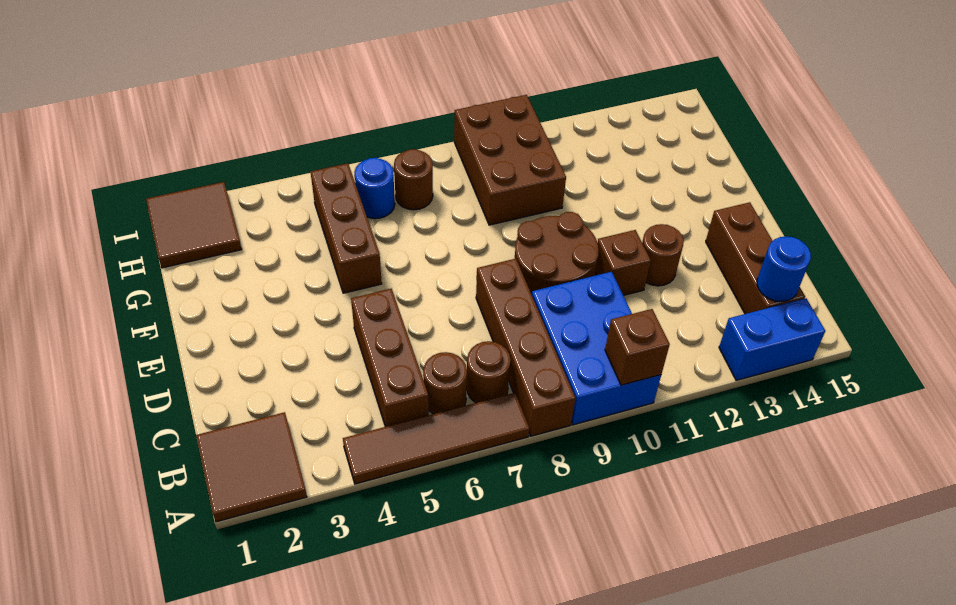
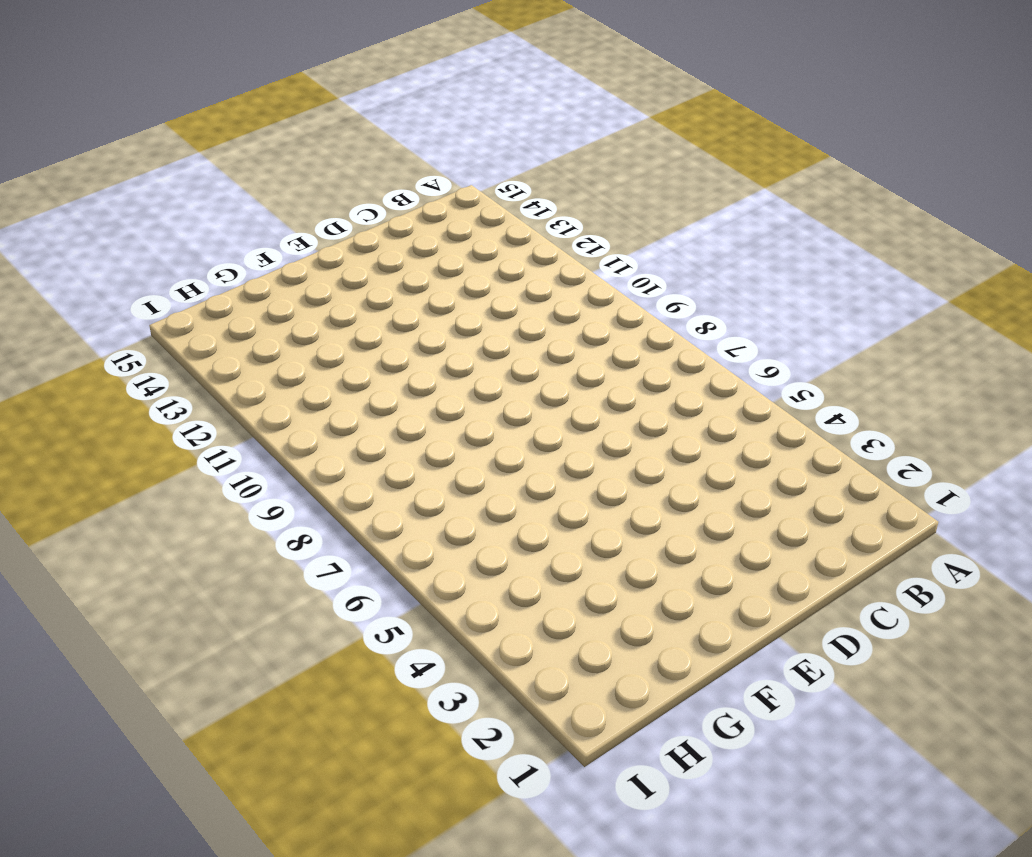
none -> brown tile A1:B2 level 1
none -> brown tile A4:A7 level 1
none -> brown brick A8:D8 level 1

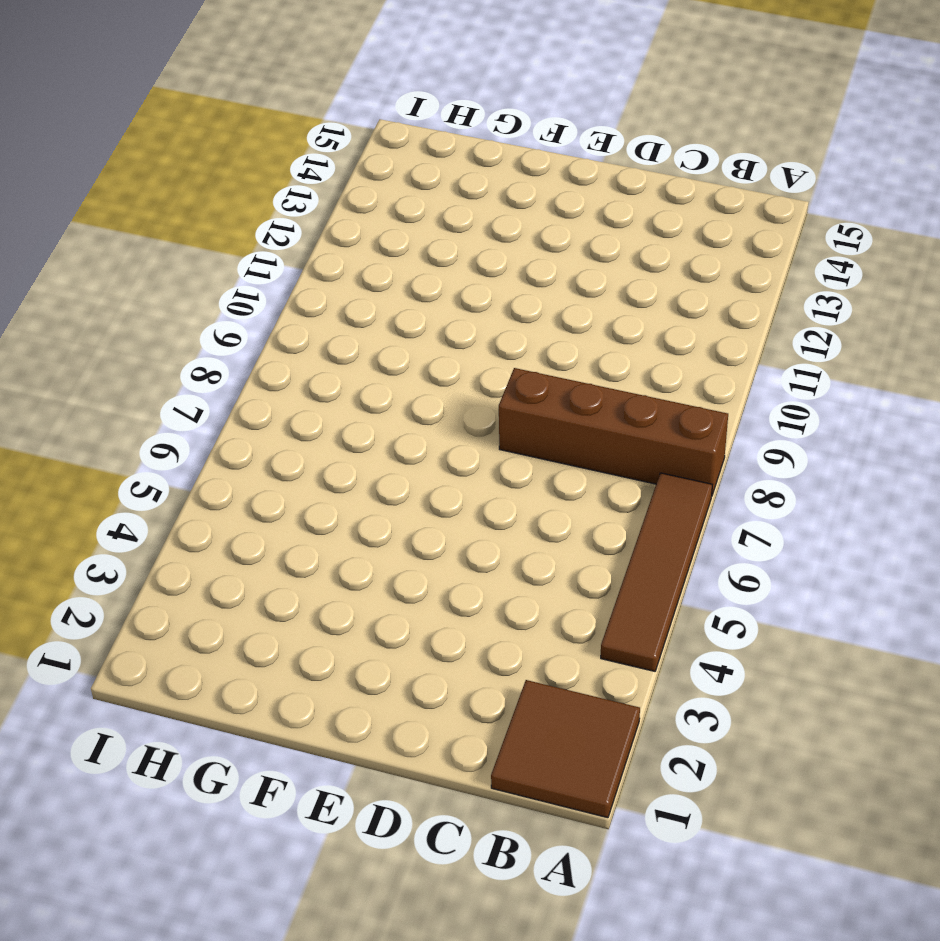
none -> blue brick A9:C10 level 1
none -> blue brick A13:A14 level 1
none -> brown brick B5:D5 level 1

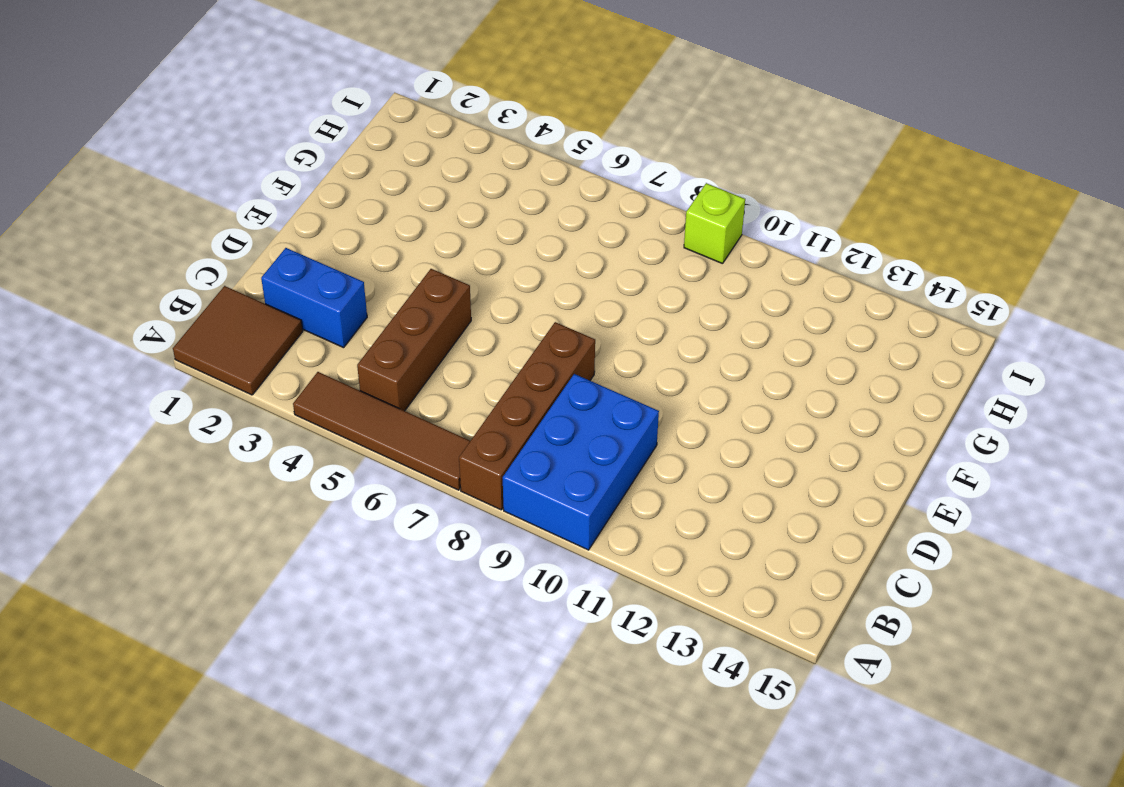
blue brick C2:C3 level 1 -> blue brick A13:A14 level 1
lime brick I9 level 1 -> brown brick G9:I10 level 1
none -> brown round brick B6 level 1
none -> brown round brick B7 level 1
none -> brown brick B14:D14 level 1

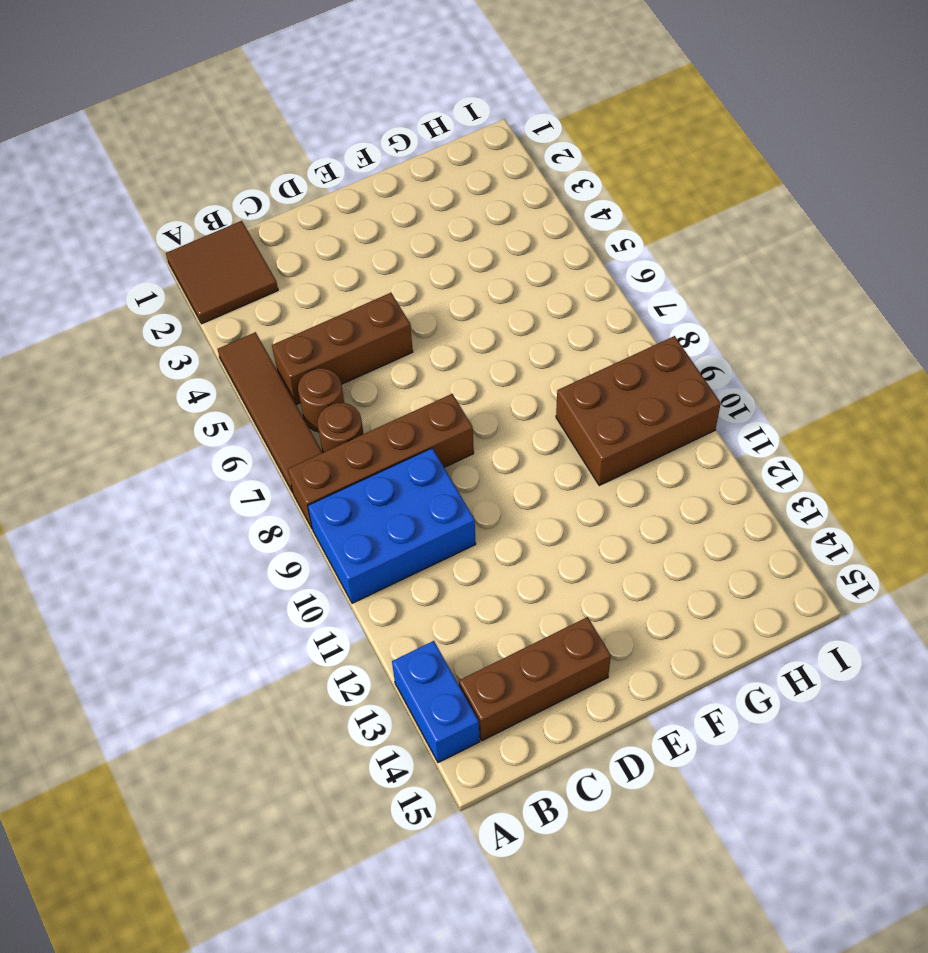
none -> brown round brick D9:E10 level 1
none -> brown brick D11 level 1
none -> brown round brick D12 level 1

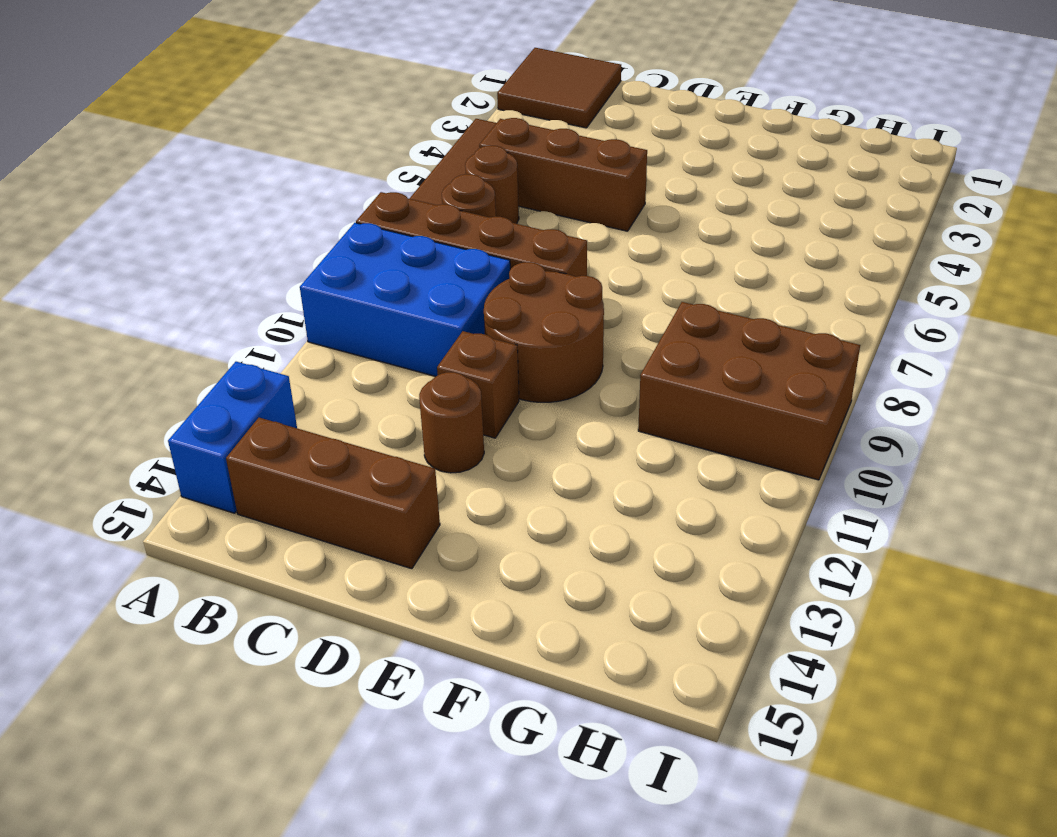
none -> brown brick F5:H5 level 1
none -> brown tile H1:I2 level 1
none -> blue round brick H6 level 1

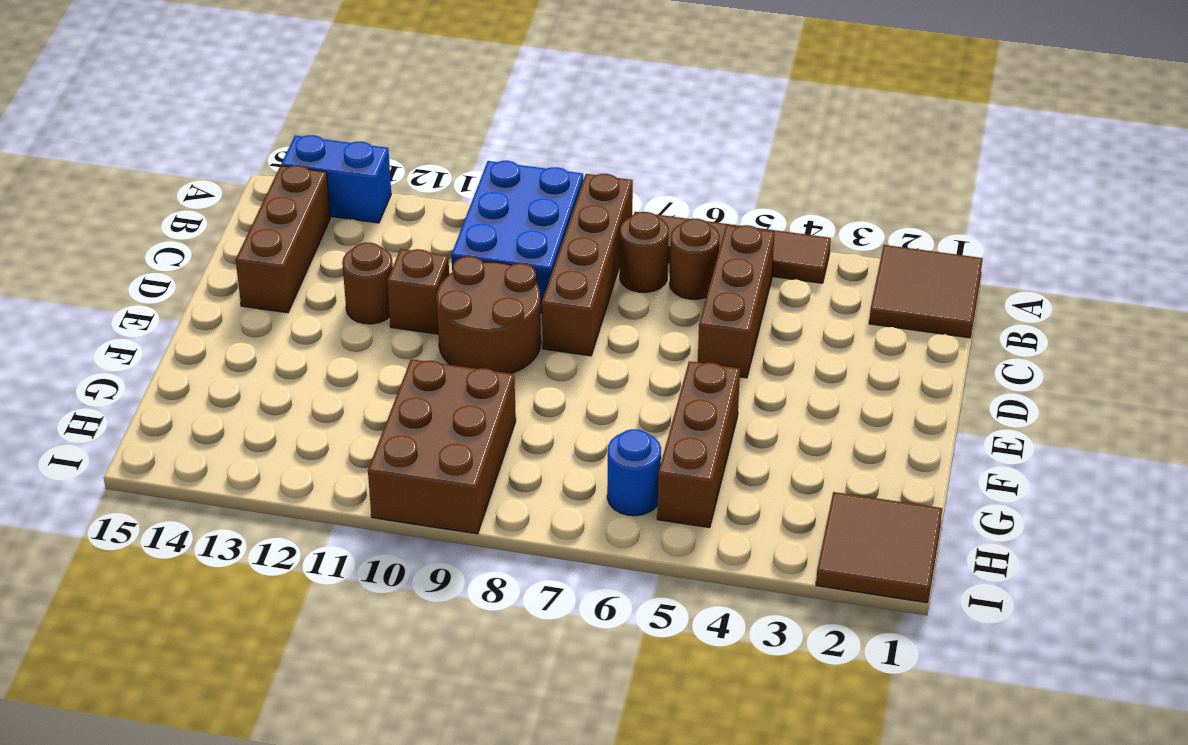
none -> brown round brick H7 level 1
none -> brown brick A10 level 2
none -> blue round brick B14 level 2

